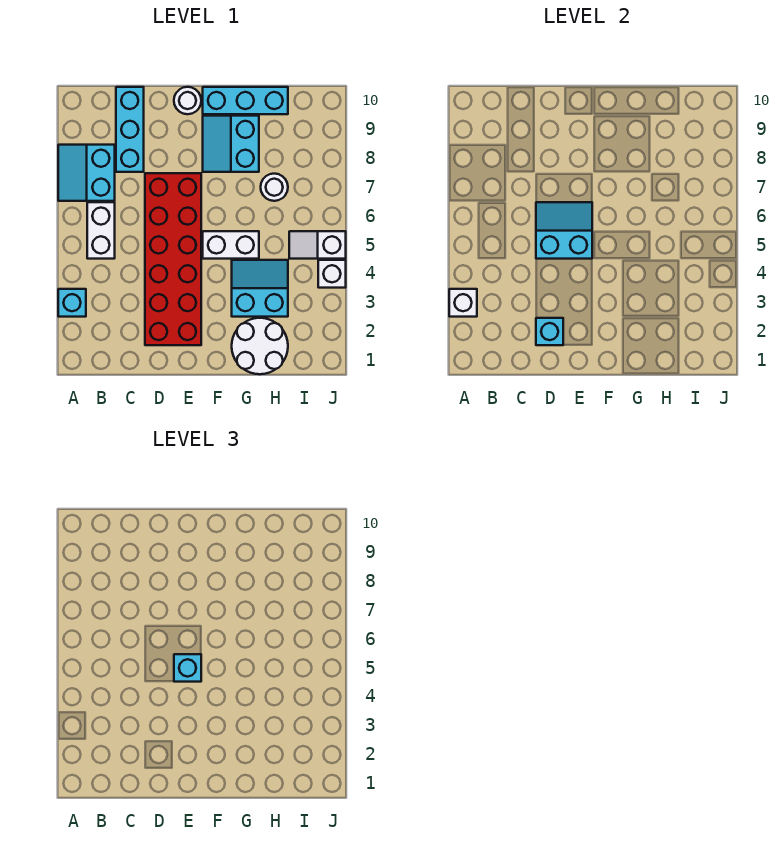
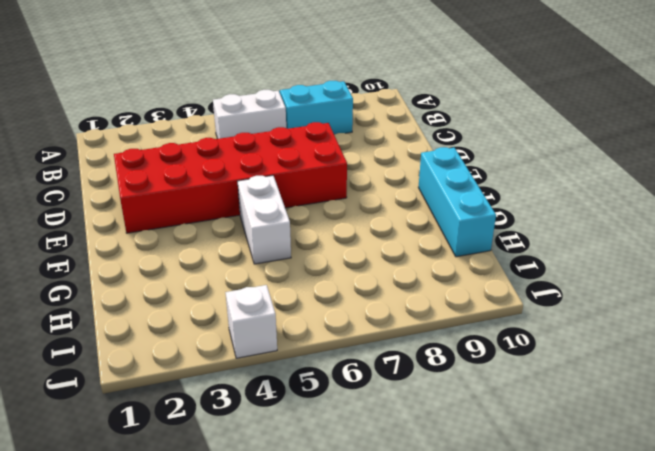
none -> cyan brick A3 level 1
none -> cyan brick C8:C10 level 1
none -> white round brick E10 level 1

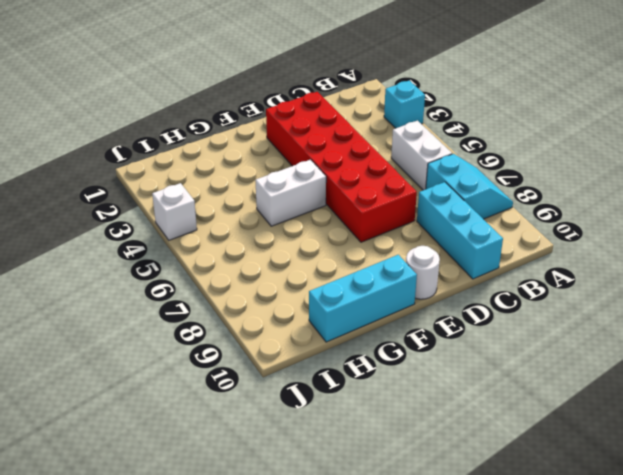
none -> cyan slope F8:G9 level 1 top G
none -> white round brick G1:H2 level 1
none -> cyan slope G3:H4 level 1 top 3

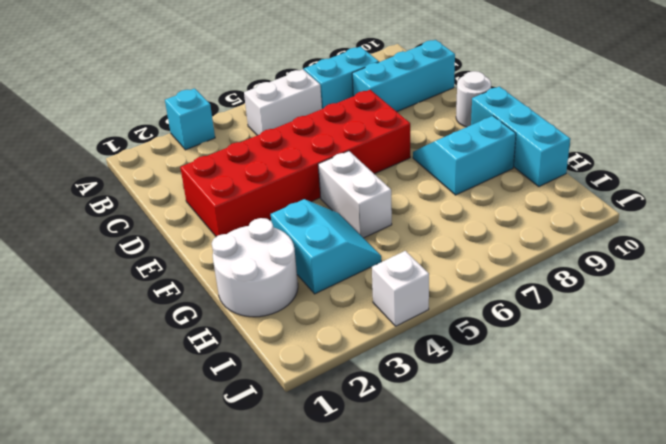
none -> white round brick H7 level 1
none -> white slope I5:J5 level 1 top J
none -> white brick A3 level 2

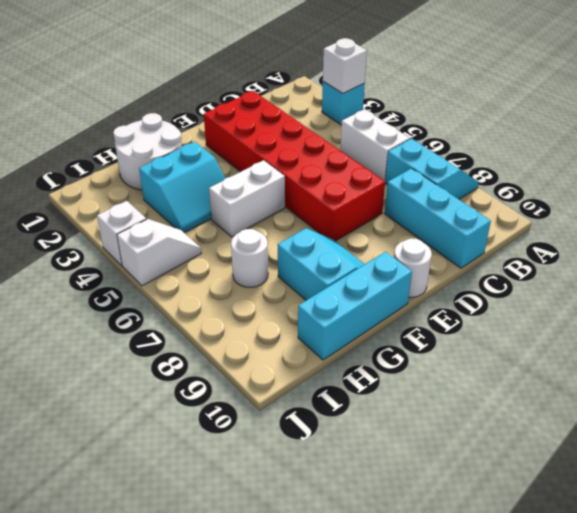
none -> cyan brick D2 level 2
none -> cyan slope D5:E6 level 2 top 5
none -> cyan brick E5 level 3

